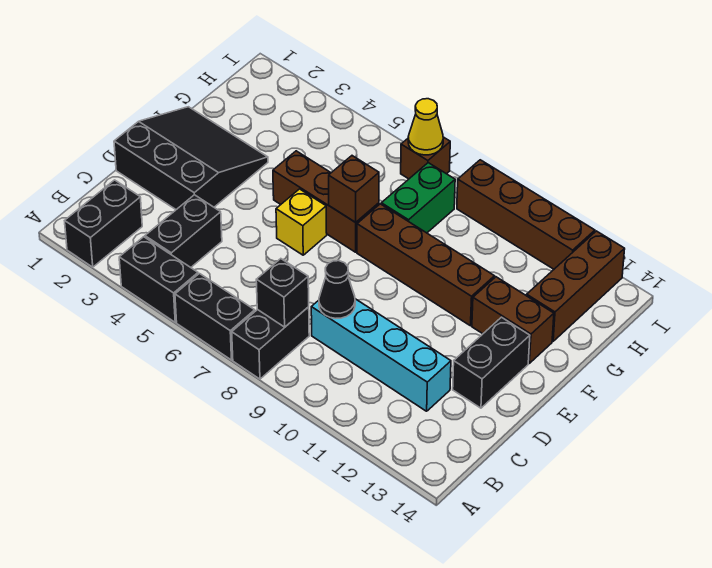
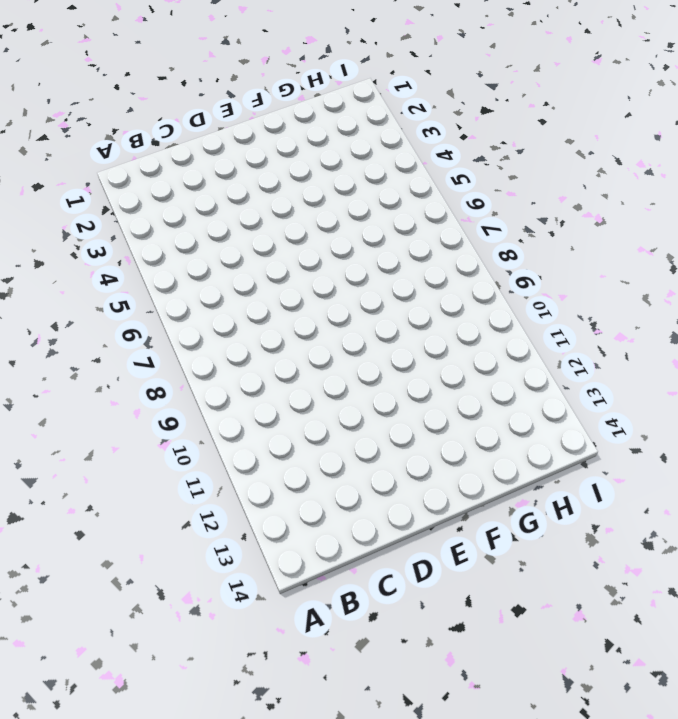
none -> black brick A2:B2 level 1
none -> black brick A4:A5 level 1
none -> black brick A6:A7 level 1

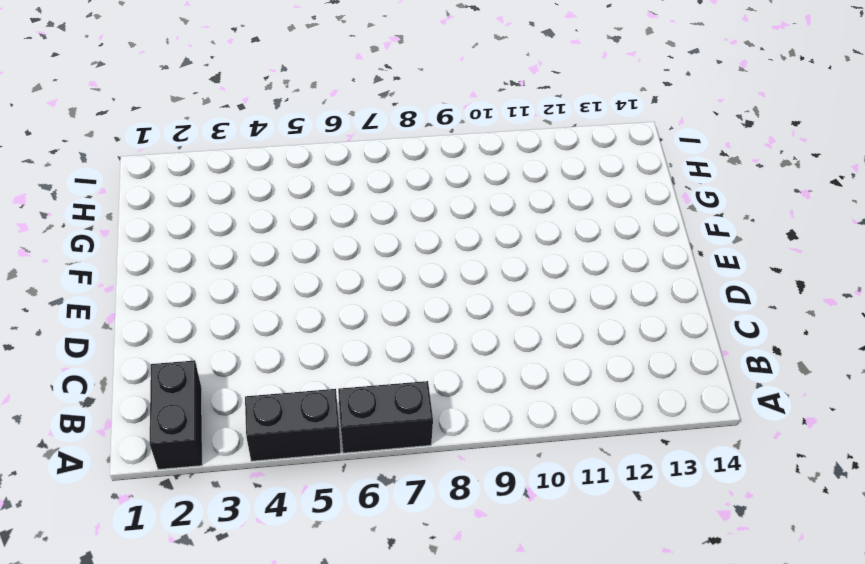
none -> black brick A8:B8 level 1
none -> black brick B4:C4 level 1
none -> cyan brick C9:C12 level 1

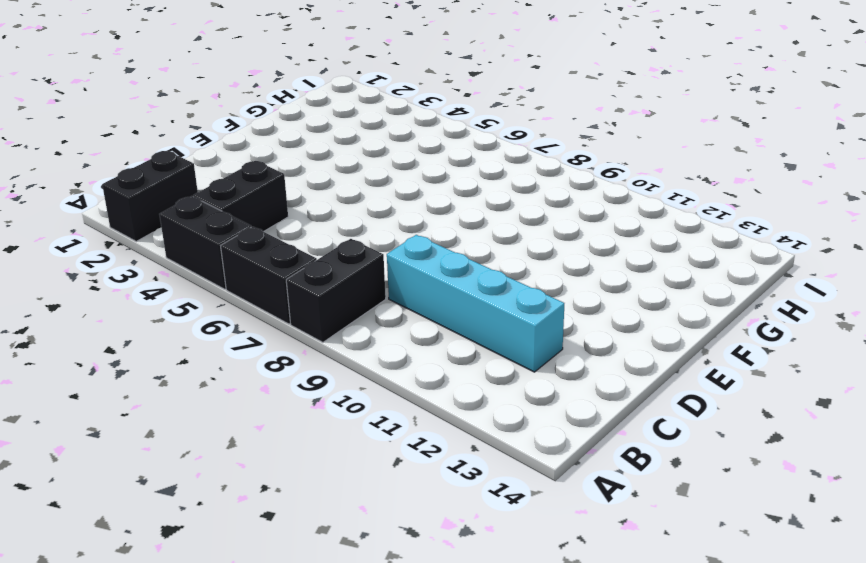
none -> black slope D1:F3 level 1 top D
none -> black brick D13:E13 level 1
none -> yellow brick E6 level 1

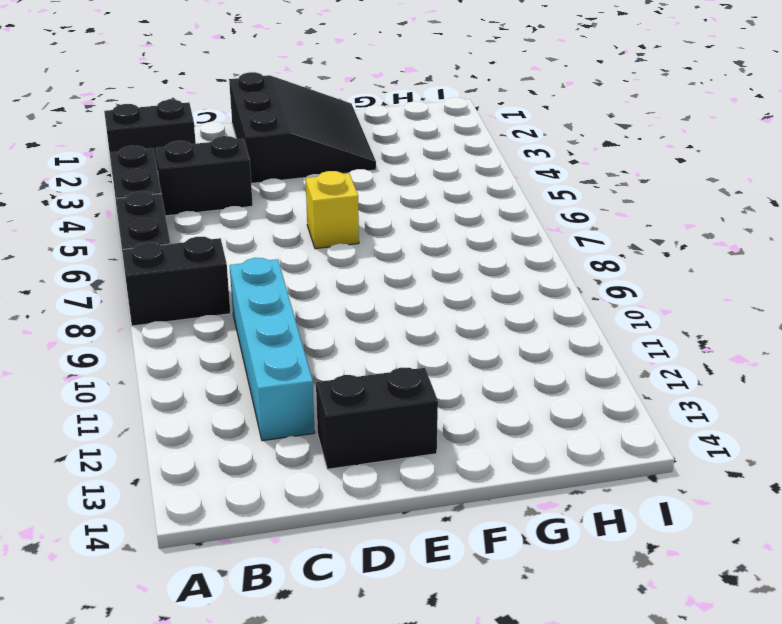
none -> brown brick F5:F7 level 1
none -> brown brick F8:F11 level 1
none -> brown brick F12:F13 level 1

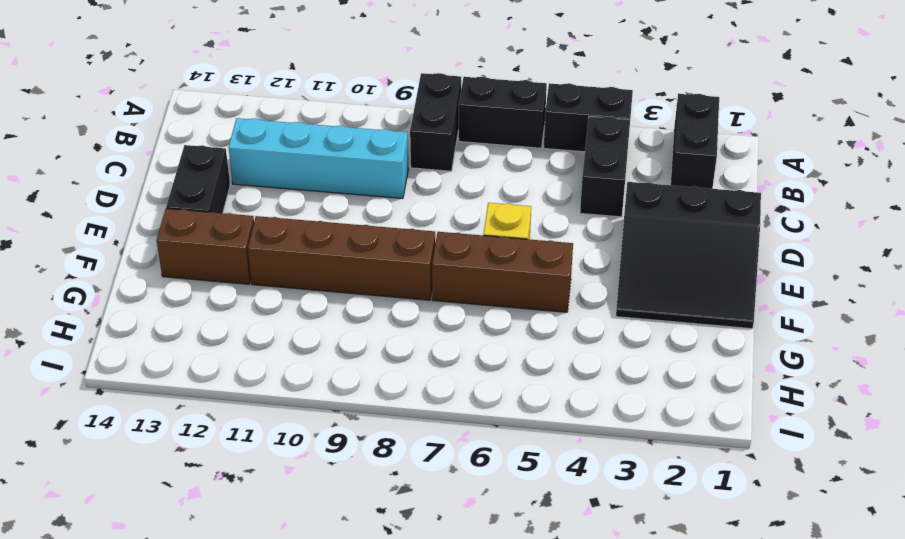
none -> green brick G8:H8 level 1
none -> brown brick G13:I13 level 1
none -> brown brick I7 level 1

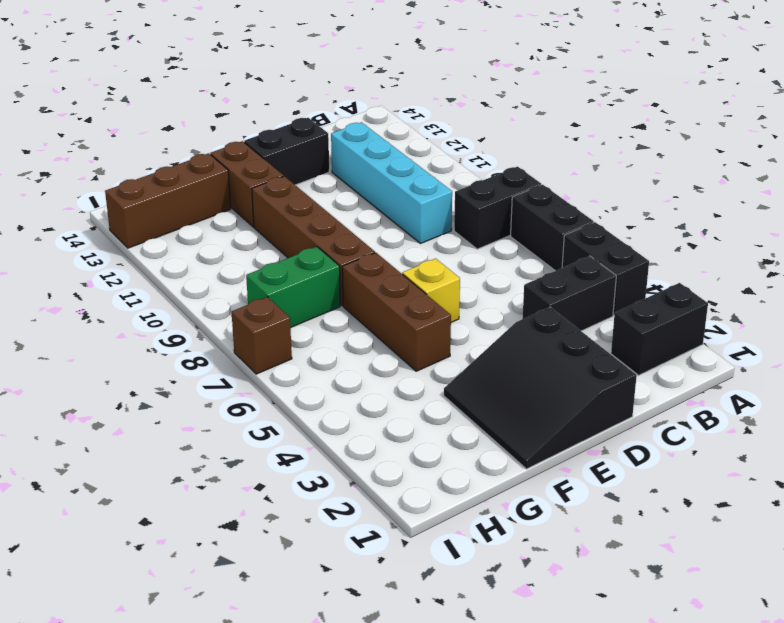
none -> brown brick I9:I12 level 1
none -> black brick B8 level 2
none -> black cone C9 level 2

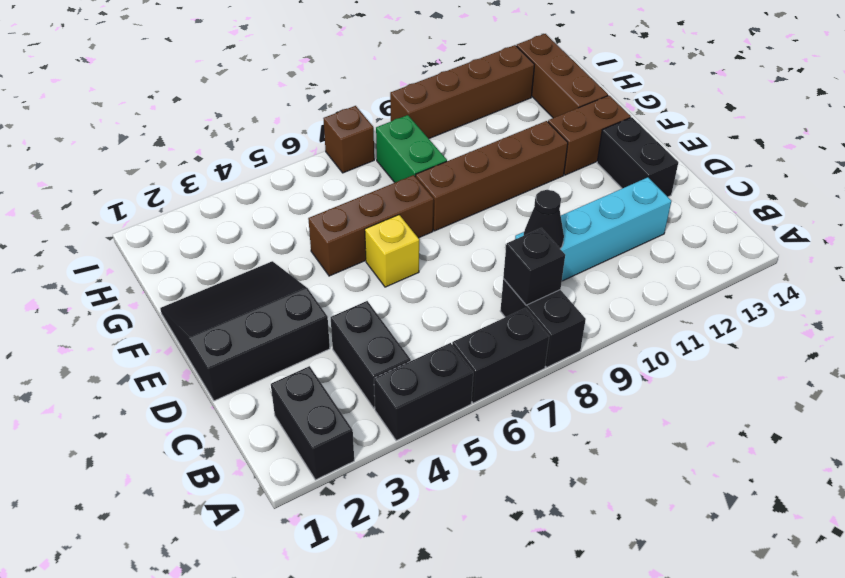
none -> brown brick F7 level 2
none -> yellow cone I7 level 2

